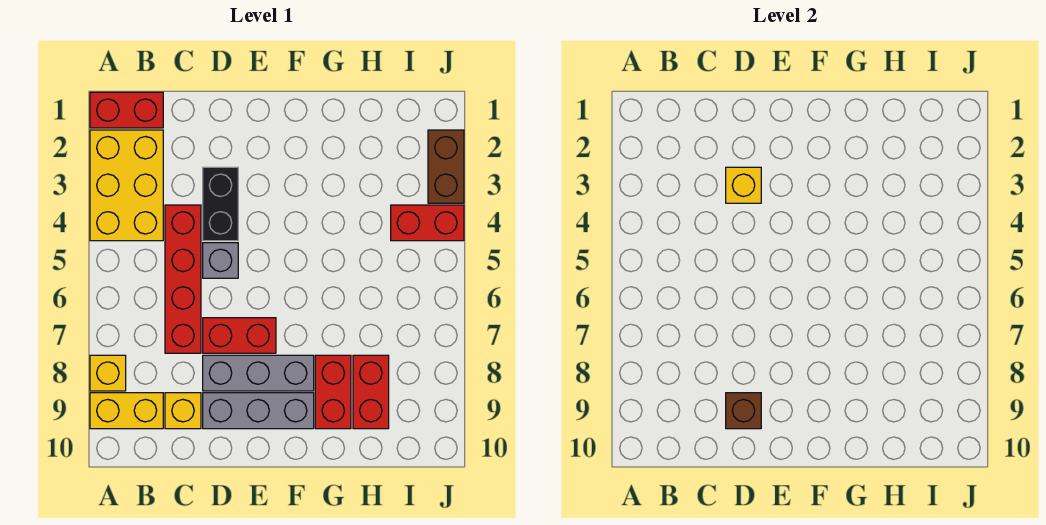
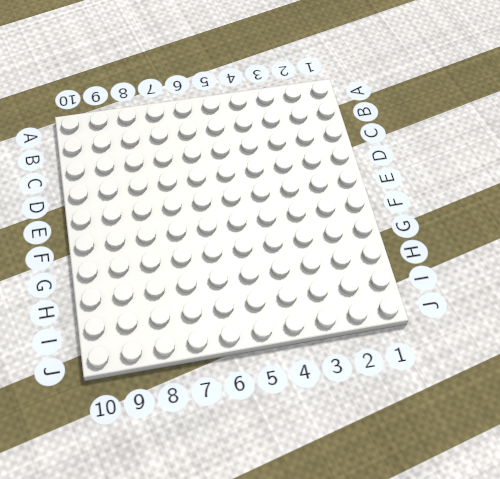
none -> red brick A1:B1 level 1
none -> yellow brick A2:B4 level 1
none -> yellow brick A8 level 1

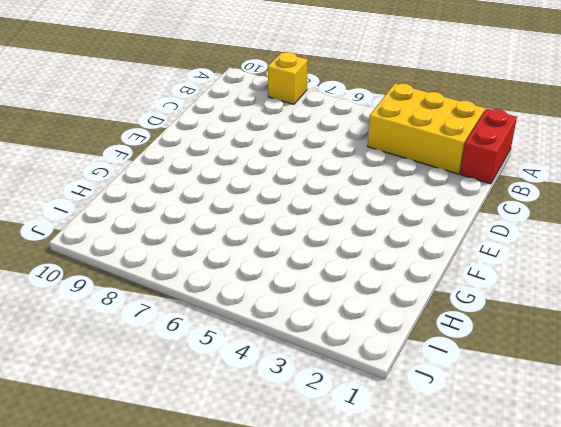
none -> yellow brick A9:B9 level 1
none -> red brick C4:C7 level 1
none -> yellow brick C9 level 1

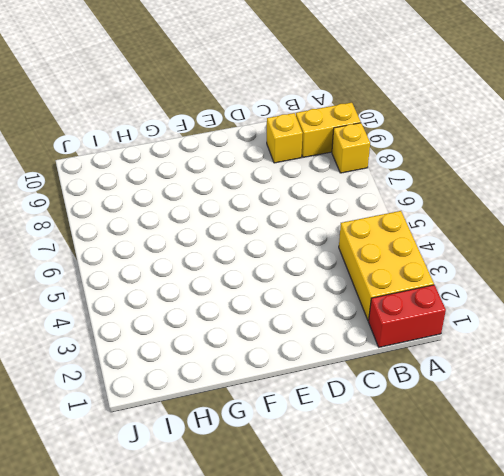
none -> red brick C4:C7 level 1
none -> black brick D3:D4 level 1
none -> grey brick D5 level 1

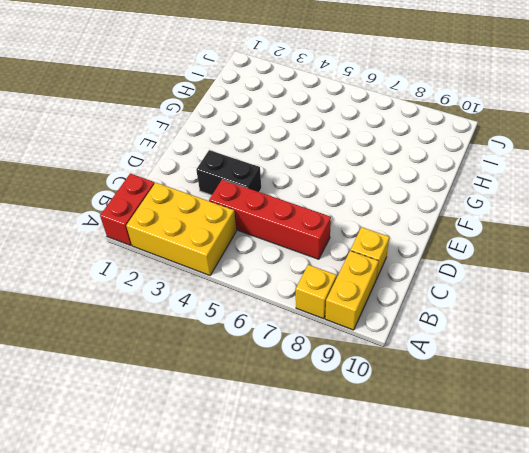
none -> grey brick D5 level 1
none -> red brick D7:E7 level 1
none -> grey brick D8:F8 level 1

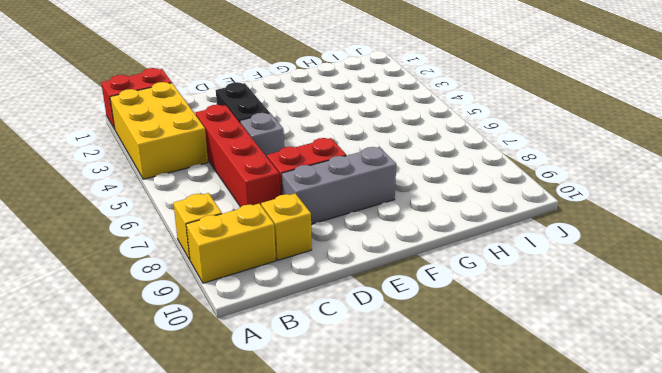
none -> grey brick D9:F9 level 1
none -> red brick G8:G9 level 1
none -> red brick H8:H9 level 1

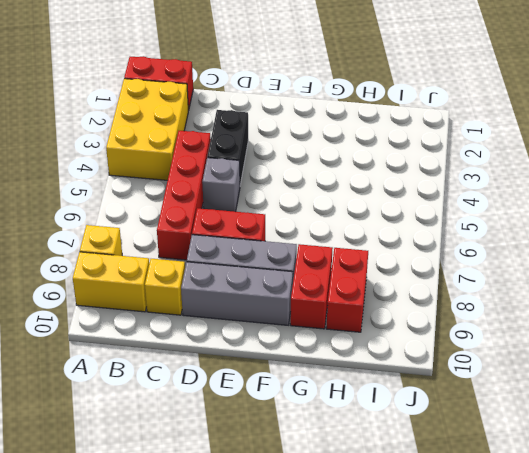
none -> red brick I4:J4 level 1
none -> brown brick J2:J3 level 1
none -> yellow brick D3 level 2

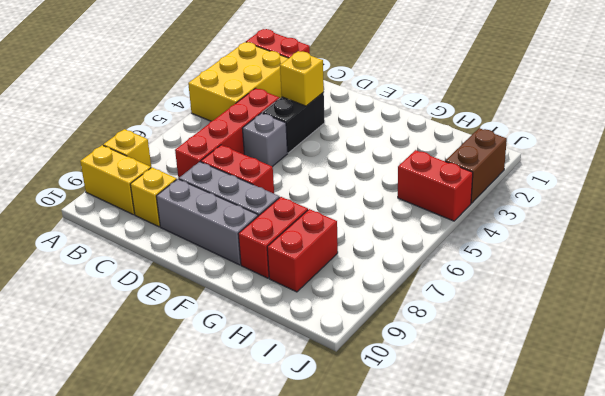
none -> brown brick D9 level 2

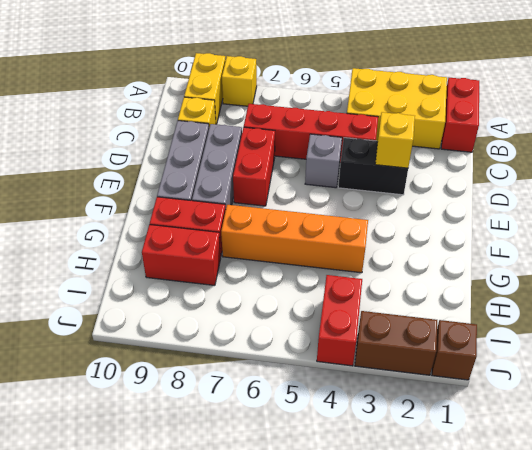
orange brick G4:G7 level 1 -> none
brown brick J1 level 1 -> brown brick D9 level 2

